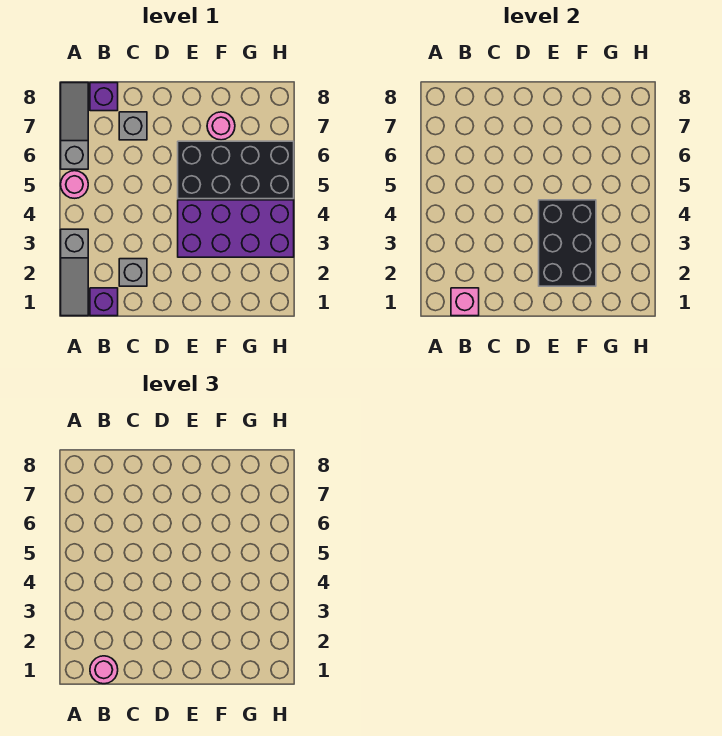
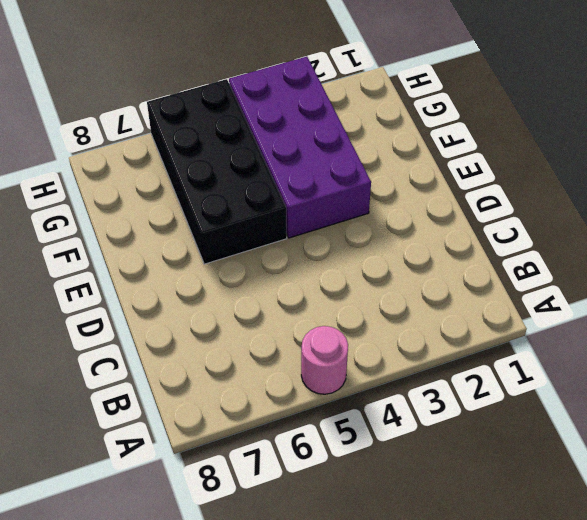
none -> grey slope A1:A3 level 1 top 3
none -> grey slope A6:A8 level 1 top 6
none -> purple brick B1 level 1

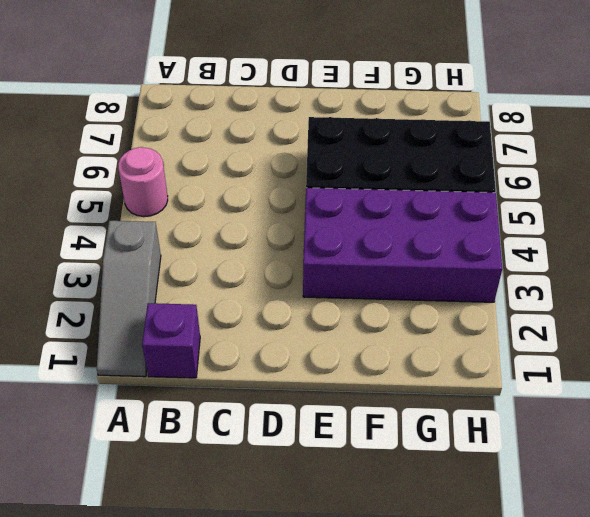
none -> grey slope A6:A8 level 1 top 6
none -> purple brick B8 level 1
none -> grey brick C2 level 1

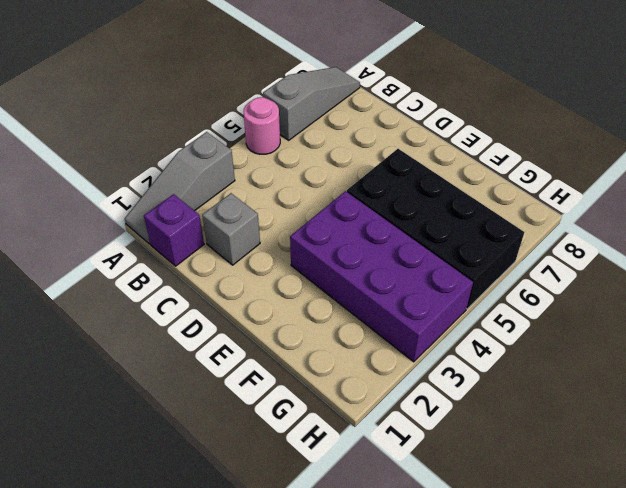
none -> purple brick B8 level 1
none -> grey brick C7 level 1
none -> pink round brick F7 level 1

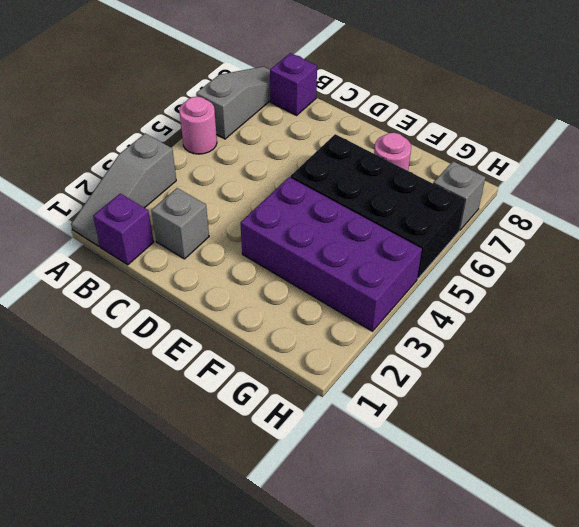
grey brick H7 level 1 -> grey brick C7 level 1
none -> pink brick B1 level 2
none -> black brick E2:F4 level 2
none -> pink round brick B1 level 3

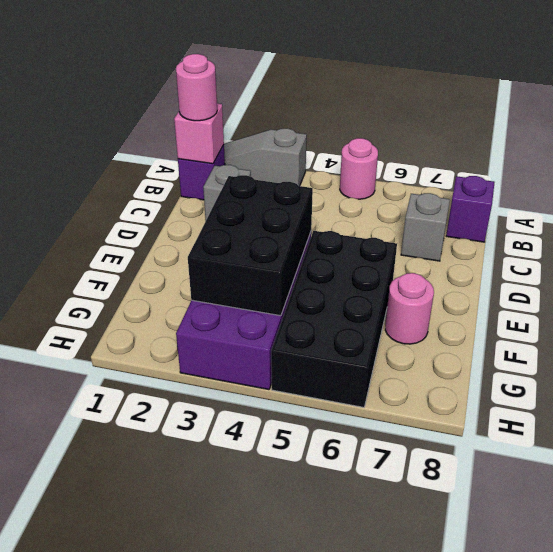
black brick E3:G4 level 2 -> black brick E2:F4 level 2
none -> grey slope A6:A8 level 1 top 6

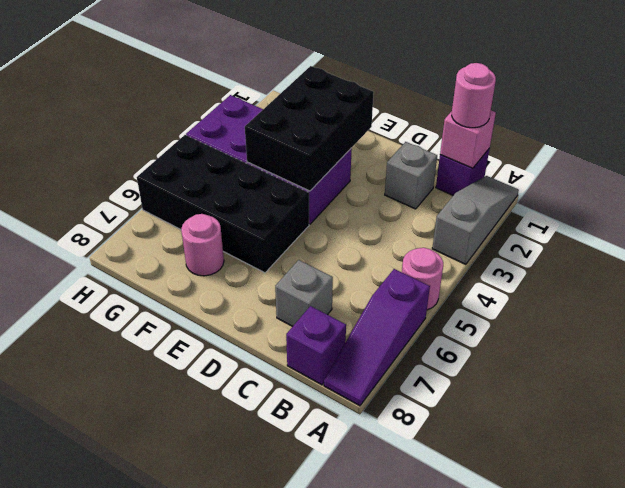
purple slope A6:A8 level 1 top 6 -> grey slope A6:A8 level 1 top 6

